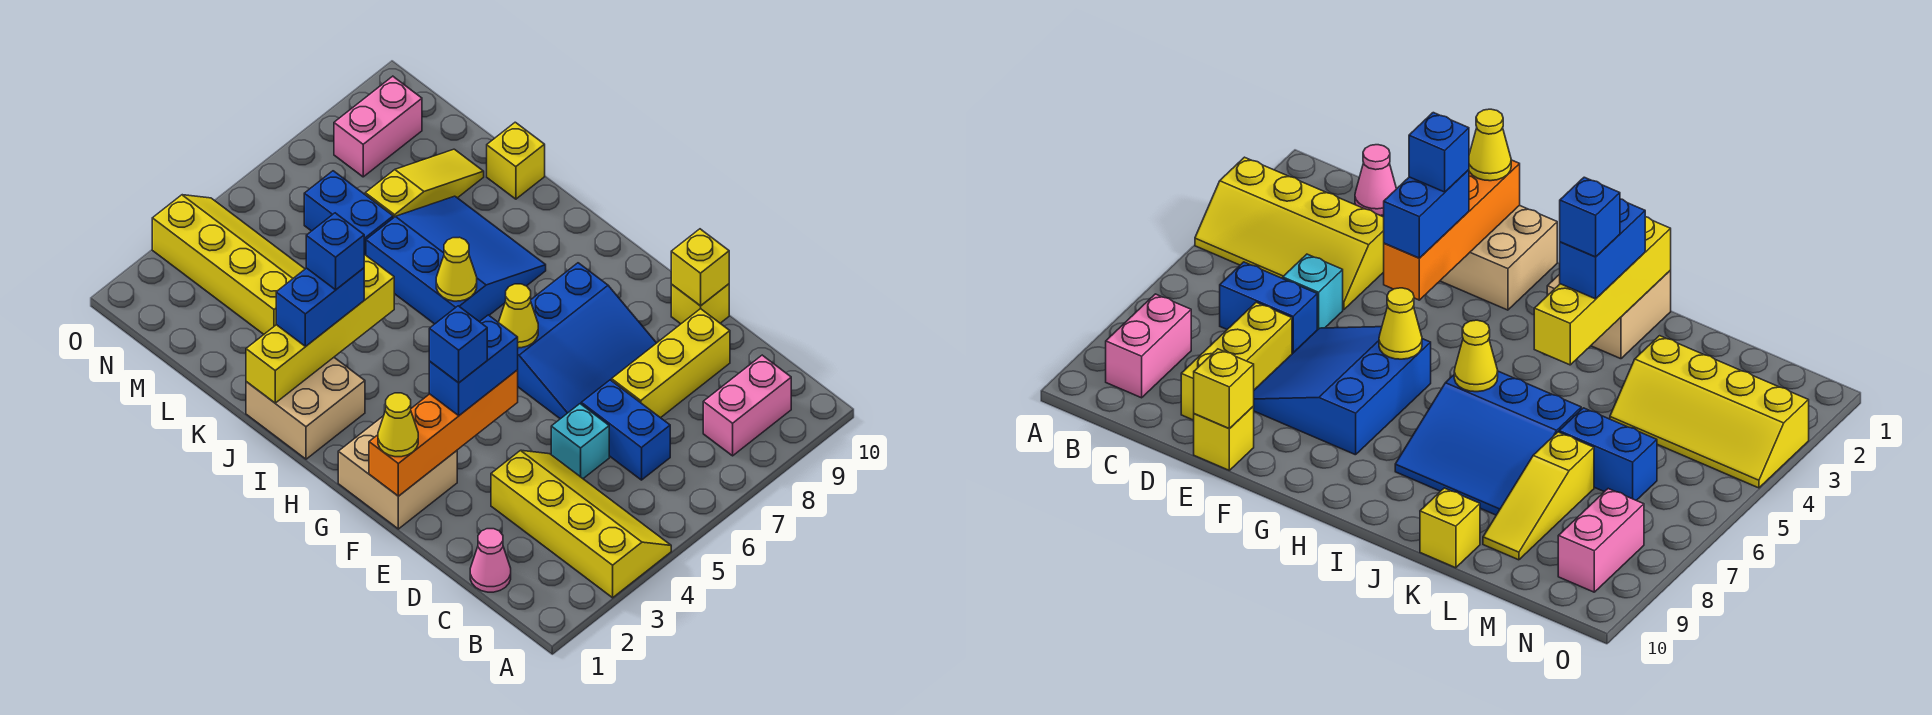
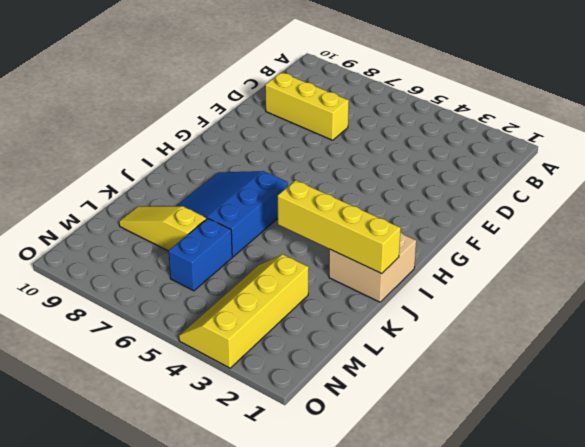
none -> yellow slope A3:D4 level 1 top 3
none -> pink brick B8:B9 level 1
none -> pink cone C1 level 1

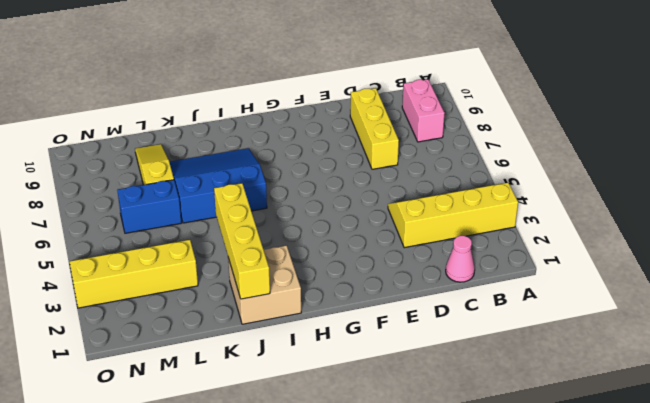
none -> blue brick C6:D6 level 1
none -> cyan brick D5 level 1
none -> blue slope E6:G8 level 1 top G

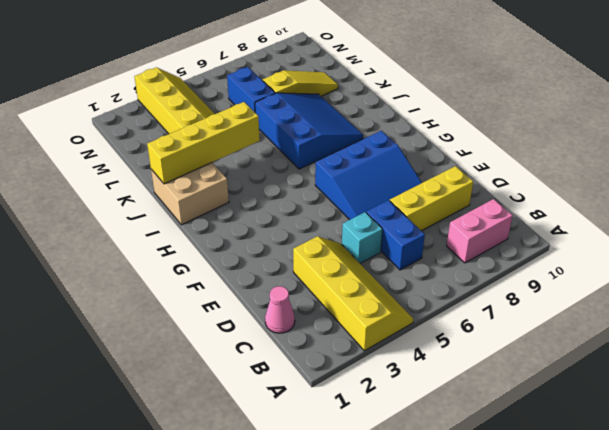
none -> yellow brick E10 level 1
none -> tan brick F1:G2 level 1
none -> yellow brick K10 level 1

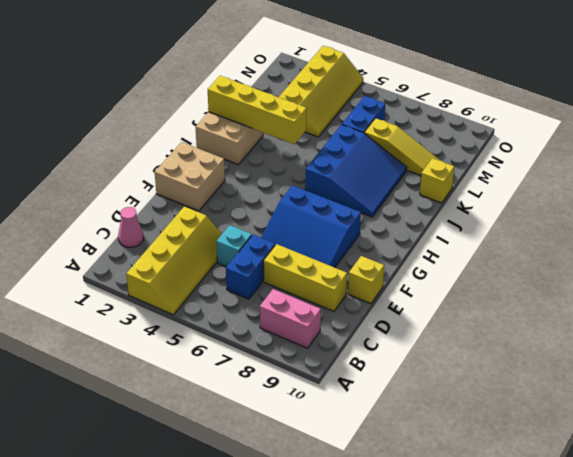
none -> pink brick N8:N9 level 1
none -> yellow brick E10 level 2
none -> orange brick F1:F4 level 2

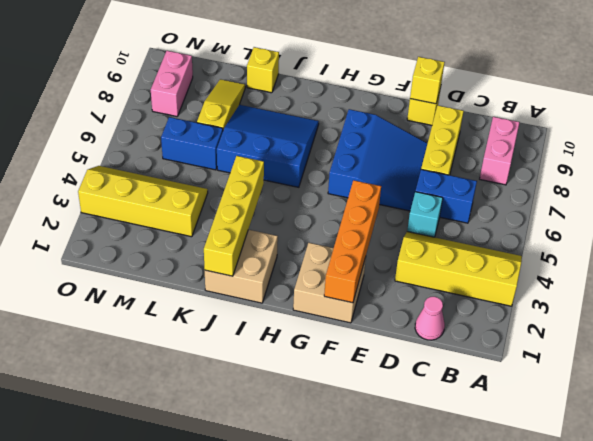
none -> yellow cone G6 level 2
none -> yellow cone I6 level 2
none -> yellow cone F1 level 3

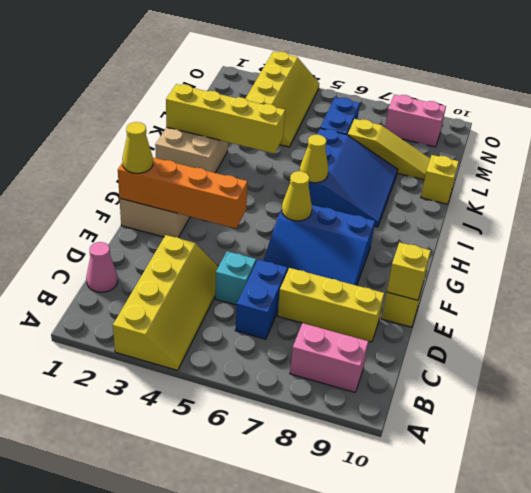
none -> blue brick F3:F4 level 3
none -> blue brick J2:J3 level 3
none -> blue brick F3 level 4

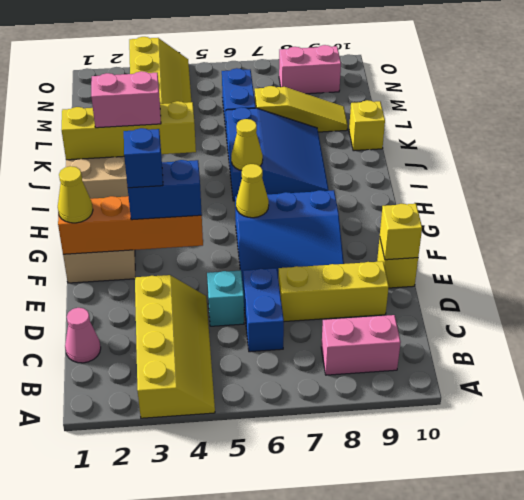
pink brick J2:J3 level 3 -> blue brick J2:J3 level 3
none -> blue brick J3 level 4

